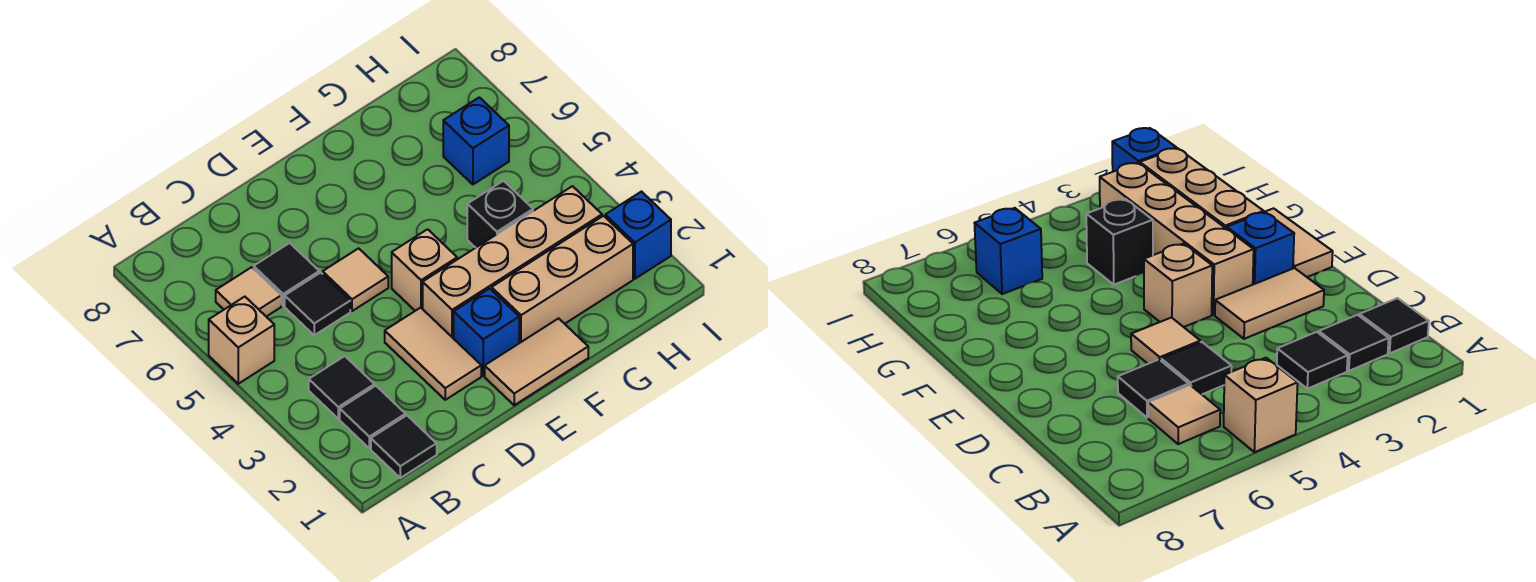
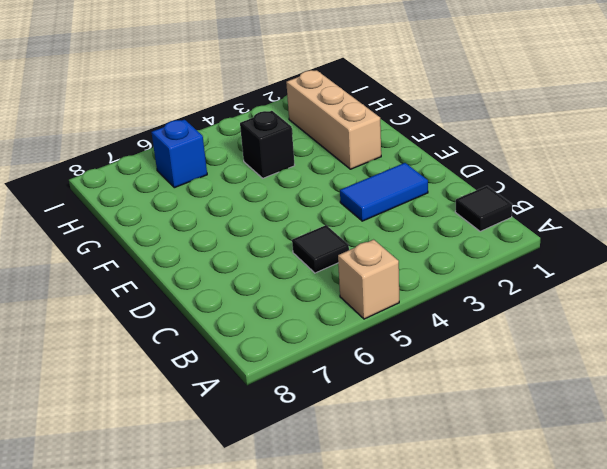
blue tile D2:D3 level 1 -> tan tile D2:D3 level 1
none -> black tile B2 level 1
none -> black tile B3 level 1
none -> tan tile B6 level 1

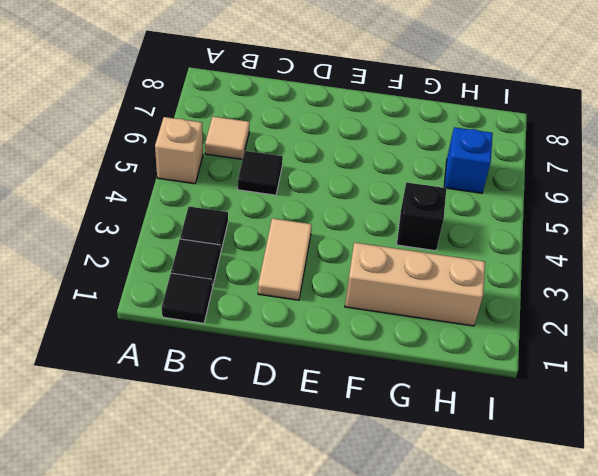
none -> black tile C6 level 1
none -> tan tile D5 level 1
none -> tan tile E1:F1 level 1

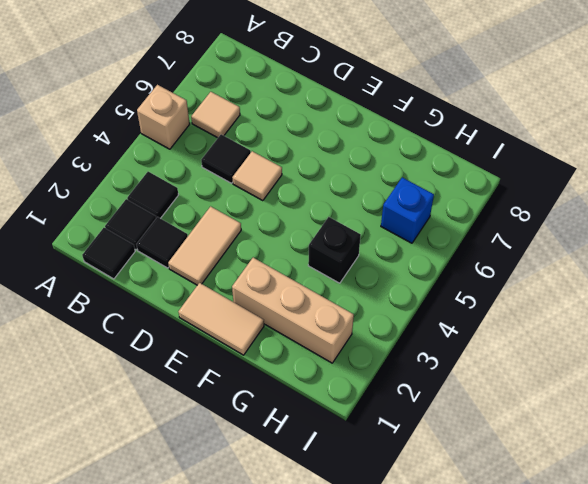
black tile C2 level 1 -> black tile C6 level 1
none -> blue brick E2 level 1
none -> tan brick E3:H3 level 1
none -> tan brick E4 level 1

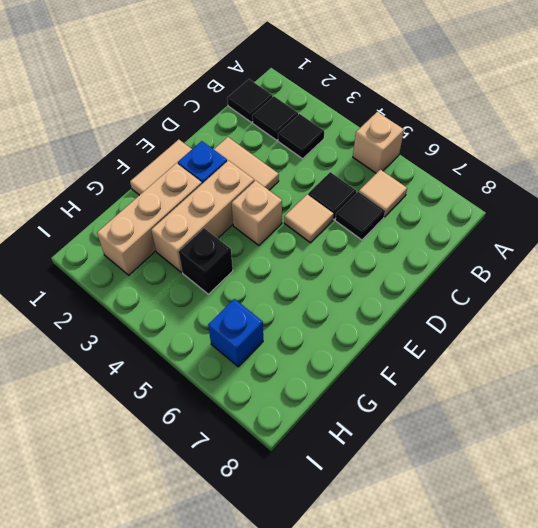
tan brick E3:G3 level 1 -> tan brick E3:H3 level 1
none -> blue brick I2 level 1

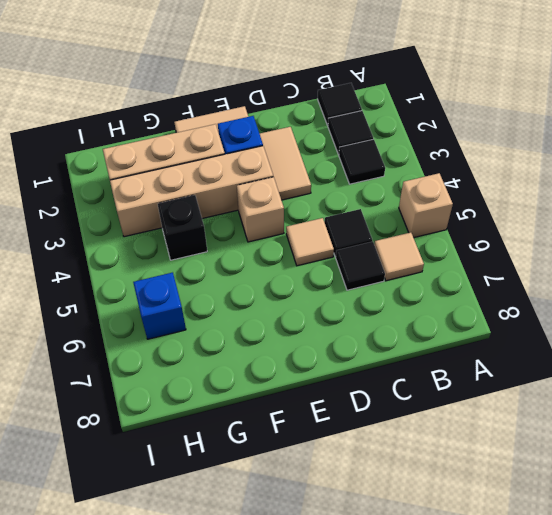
none -> blue brick I2 level 1

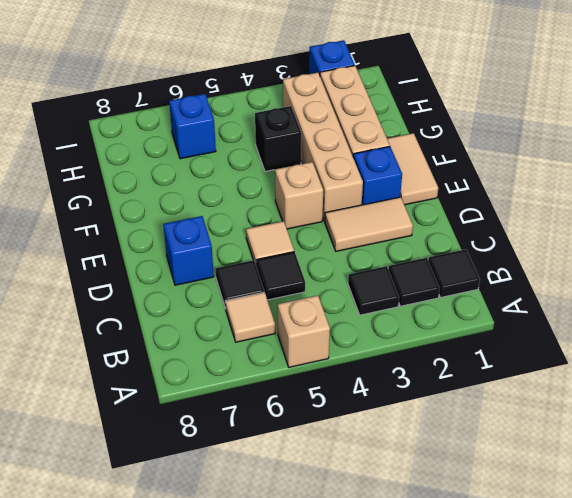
blue brick D7 level 1 -> none

